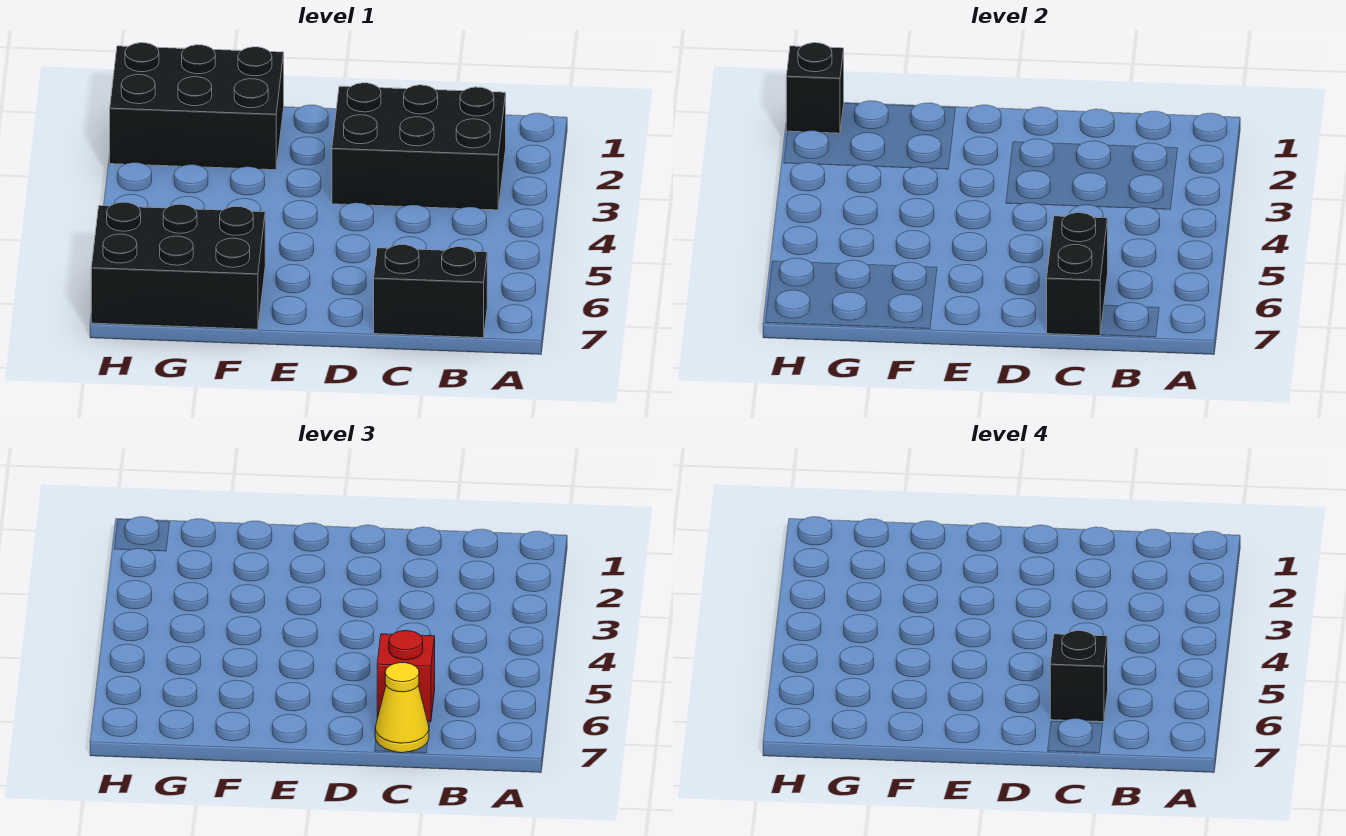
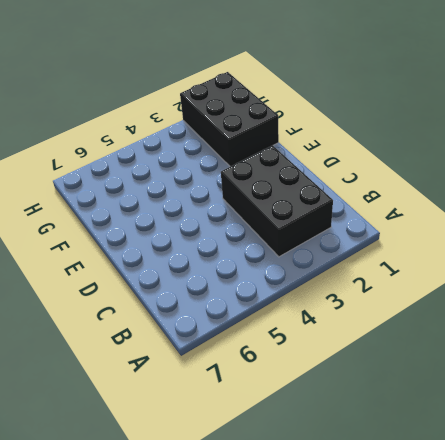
none -> black brick B7:C7 level 1
none -> black brick F6:H7 level 1

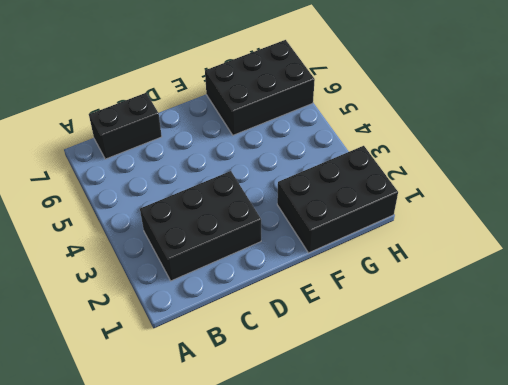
none -> black brick C6:C7 level 2
none -> black brick H1 level 2

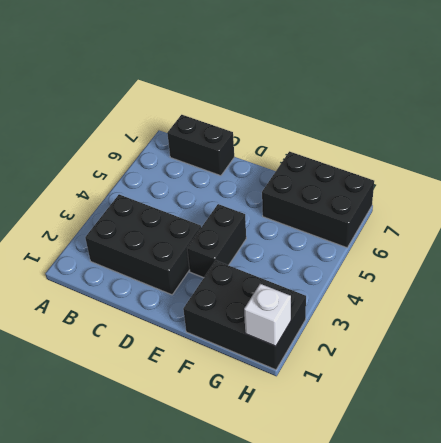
black brick E3:E4 level 1 -> black brick C6:C7 level 2
white brick H1 level 2 -> black brick H1 level 2
none -> red brick C6 level 3
none -> yellow cone C7 level 3

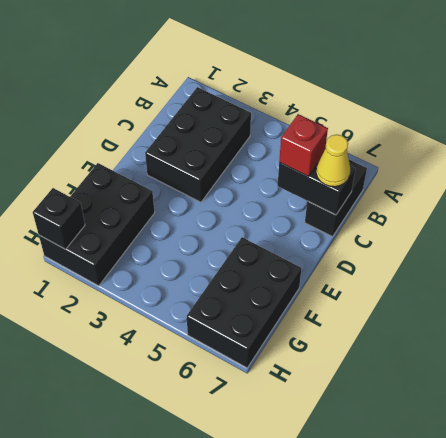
none -> black brick C6 level 4

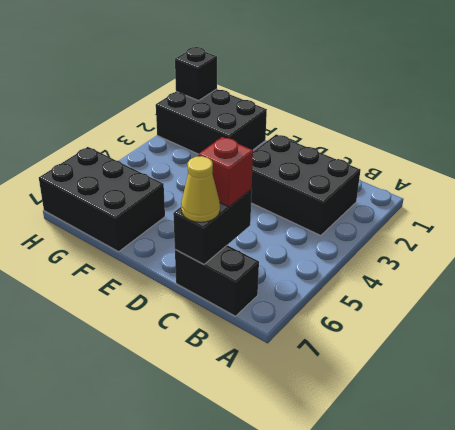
none -> black brick C6 level 4

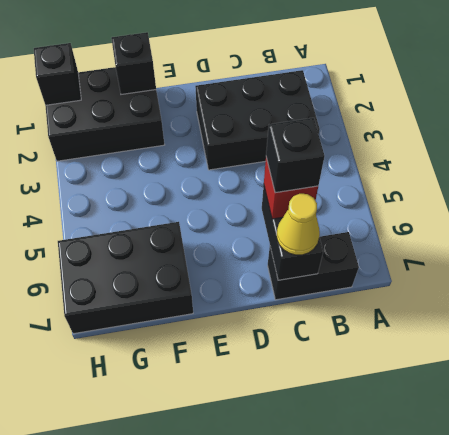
black brick F1 level 2 -> none

